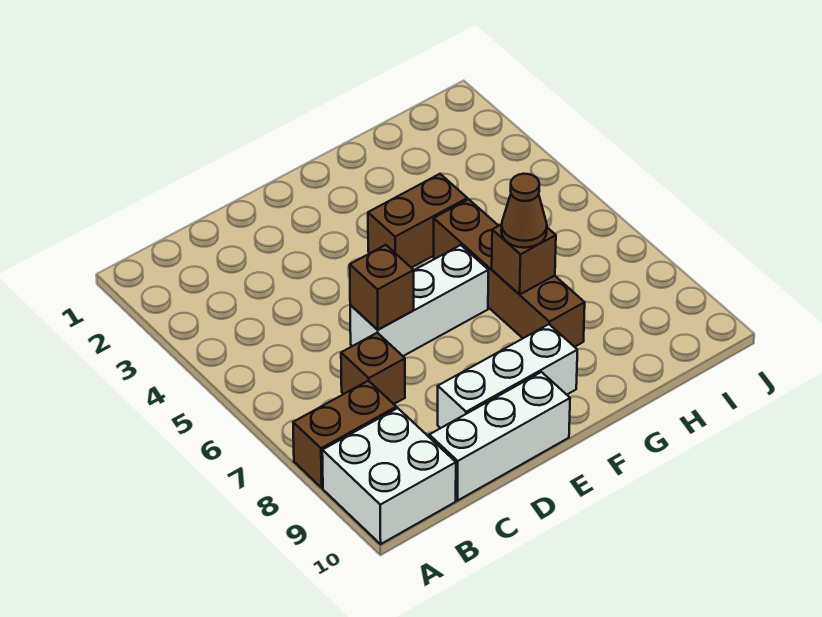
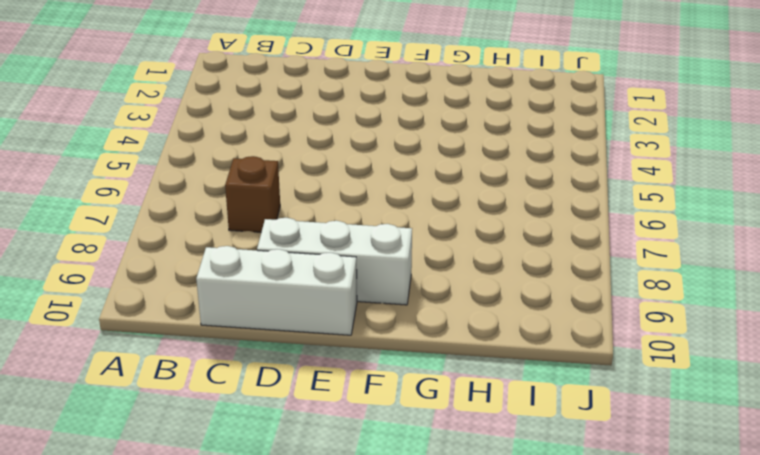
none -> brown brick A8:B8 level 1
none -> white brick A9:B10 level 1

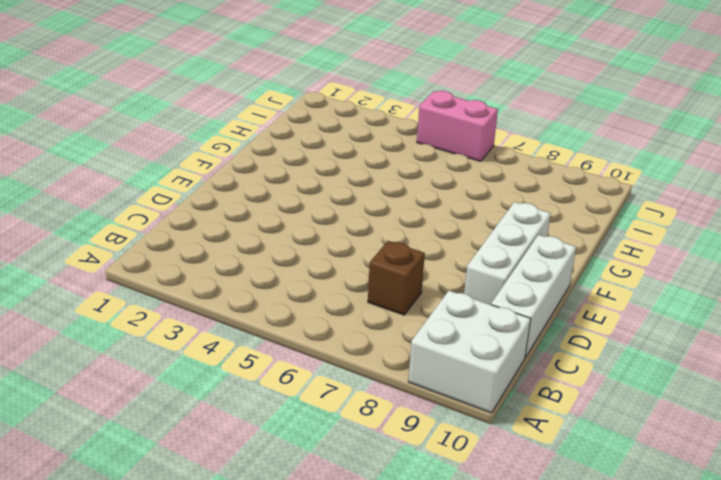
pink brick J5:J6 level 1 -> none
none -> brown brick A8:B8 level 1
none -> white brick D6:F6 level 1

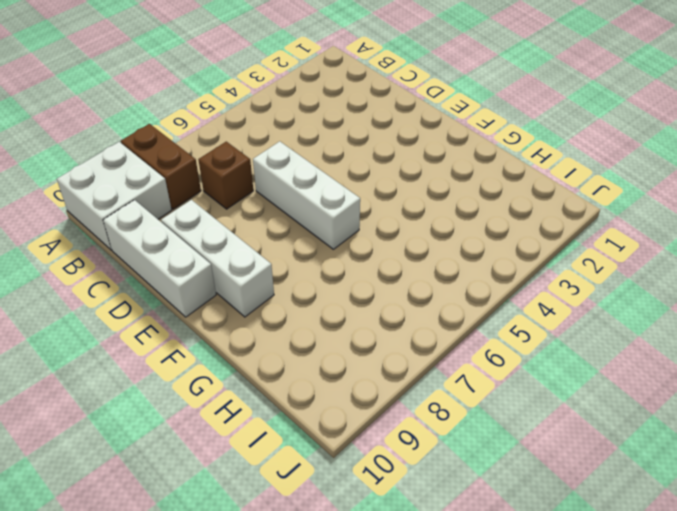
none -> brown brick F4:G4 level 1
none -> brown brick G5:G8 level 1

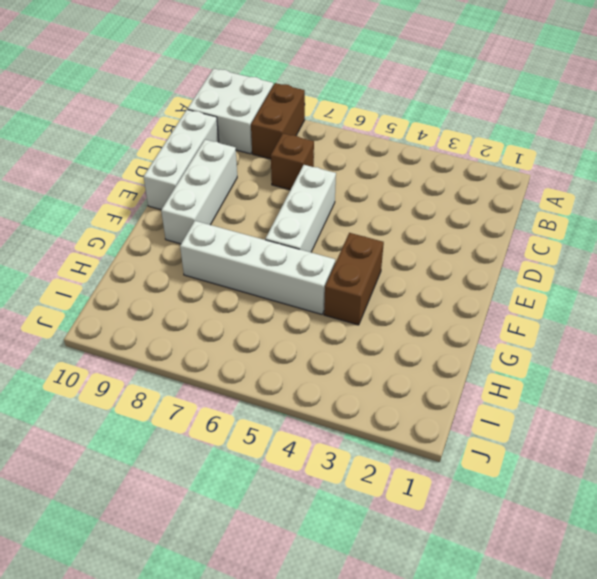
white brick G5:G8 level 1 -> brown brick G5:G8 level 1
none -> brown brick D6 level 2
none -> brown brick G7 level 2

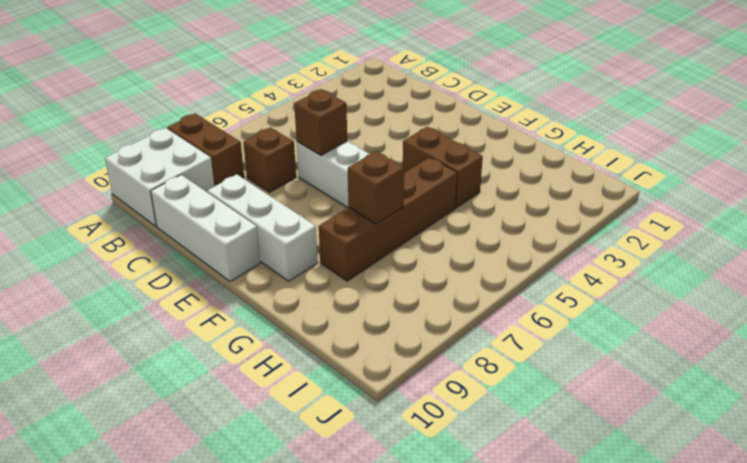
none -> brown cone G7 level 3

